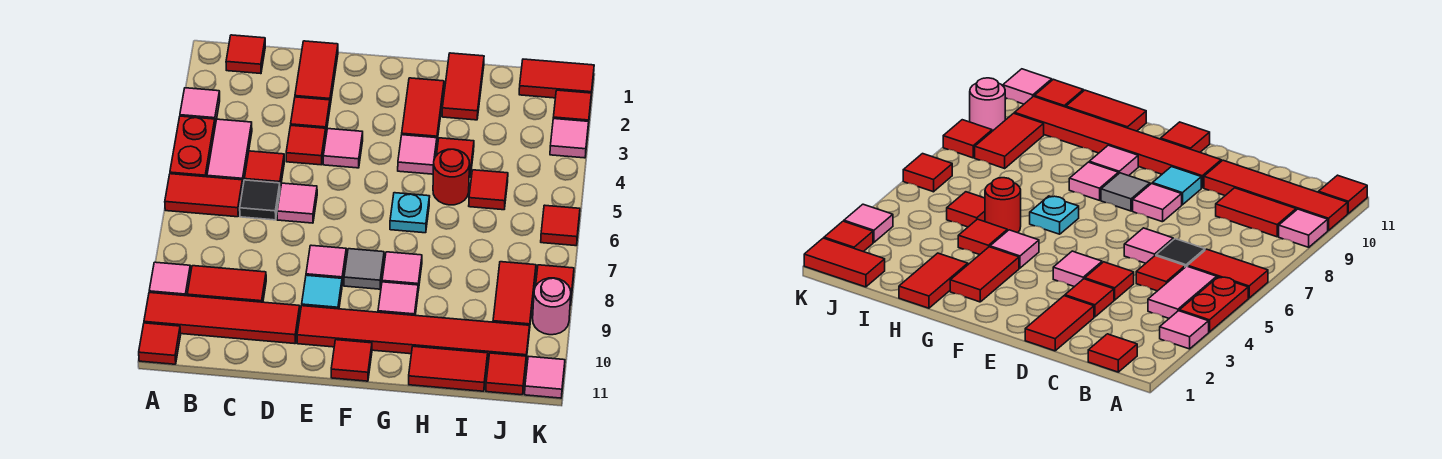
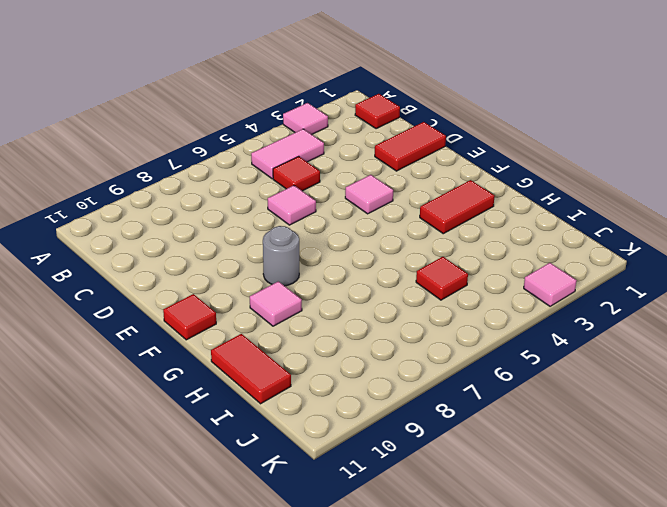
grey round brick F8 level 1 -> grey tile F8 level 1
none -> red plate A4:A5 level 1
none -> red tile A6:B6 level 1
none -> pink tile A9 level 1
none -> red tile A10:D10 level 1

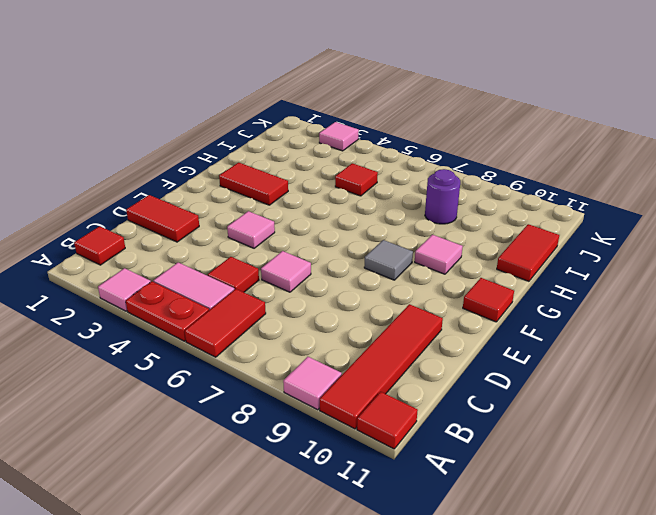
purple round brick I8 level 1 -> none
none -> red tile B9:C9 level 1
none -> black tile C6 level 1
none -> red tile D3 level 1
none -> red tile D4 level 1

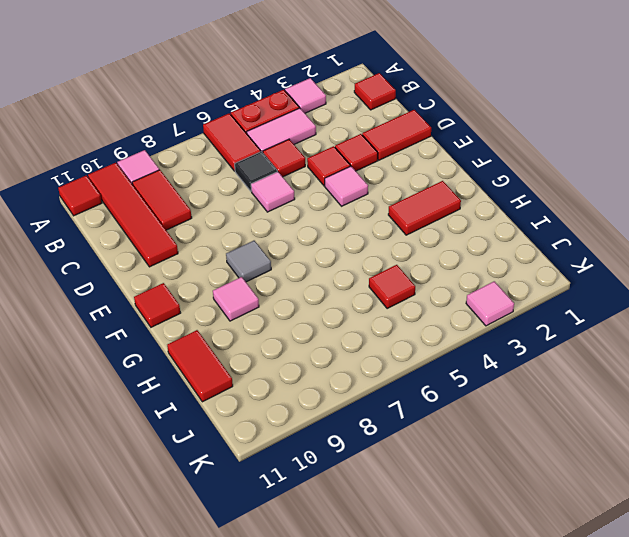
none -> pink tile E8 level 1
none -> cyan tile E9 level 1
none -> red tile E10:J10 level 1
none -> pink tile G4 level 1

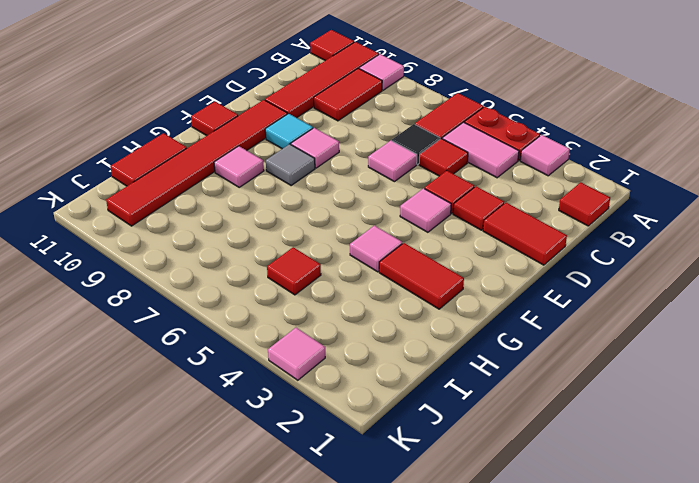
none -> cyan plate G6 level 1
none -> pink tile G8 level 1
none -> red tile H1:H2 level 1
none -> red tile H4 level 1

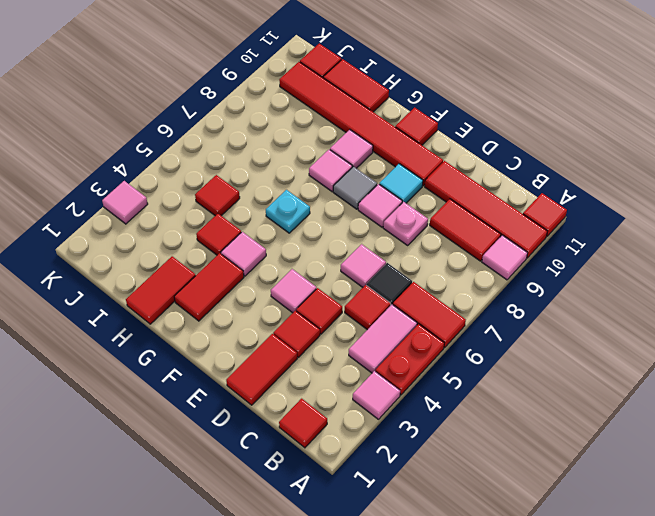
pink plate D8 level 1 -> none
none -> red round brick H5 level 1
none -> red tile J1:K1 level 1
none -> red tile J8:J9 level 1
none -> red tile K2 level 1

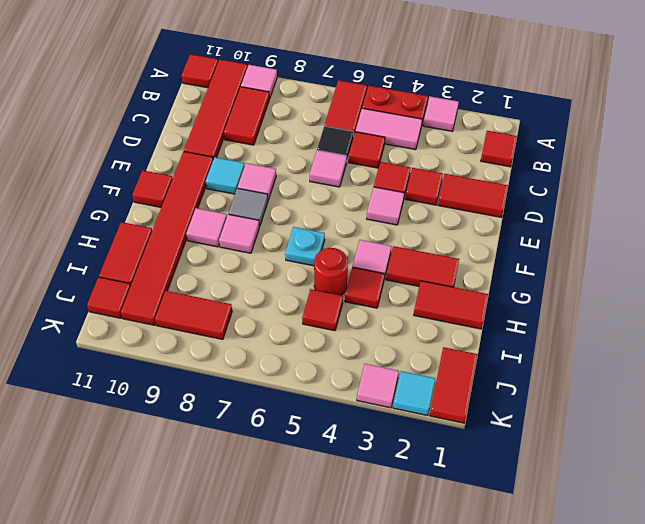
cyan tile K2 level 1 -> red tile K2 level 1
none -> red tile K6 level 1
none -> red tile K8 level 1
none -> pink round brick K9 level 1
none -> pink tile K11 level 1

